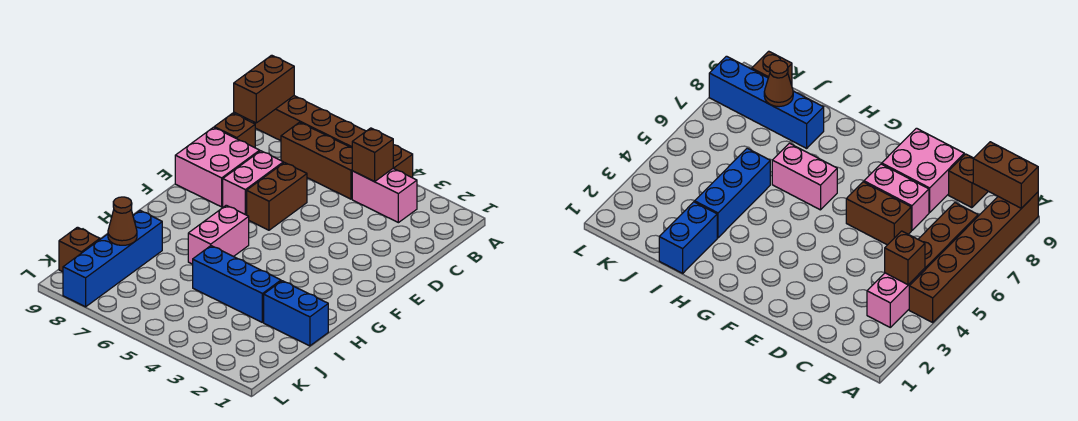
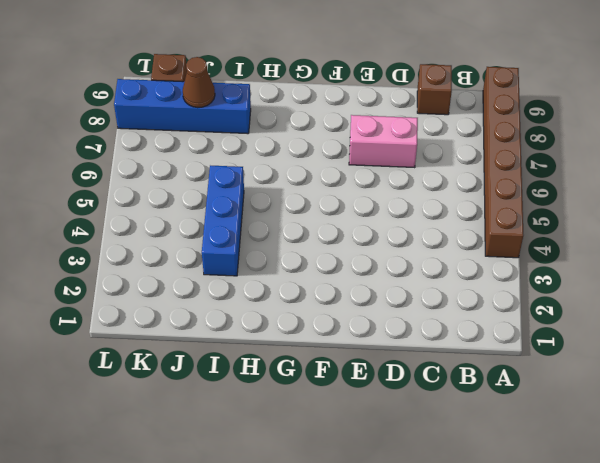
none -> pink brick B3:B4 level 1
none -> brown brick B5:B7 level 1
none -> brown brick D6:E6 level 1

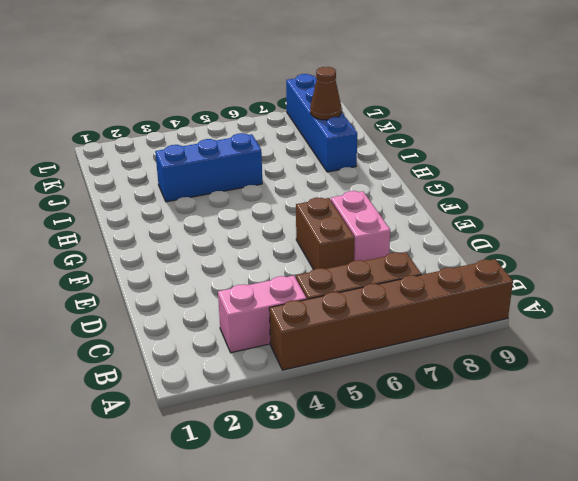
none -> brown brick C9 level 1
none -> pink brick D8:E9 level 1
none -> pink brick G6:H6 level 1

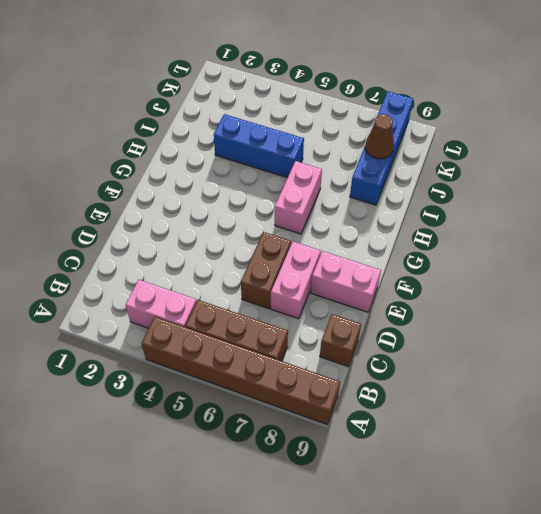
pink brick E8:E9 level 1 -> pink brick D8:E9 level 1
none -> blue brick I1:I2 level 1
none -> brown brick K9 level 1
none -> brown brick A9:B9 level 2

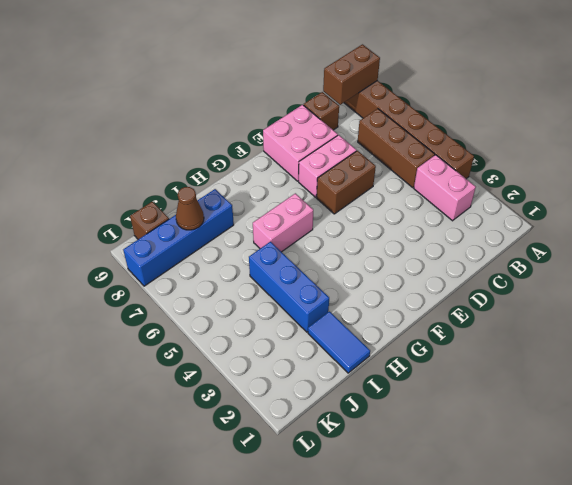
blue tile I1:I2 level 1 -> blue brick I1:I2 level 1
none -> brown brick B4 level 2

